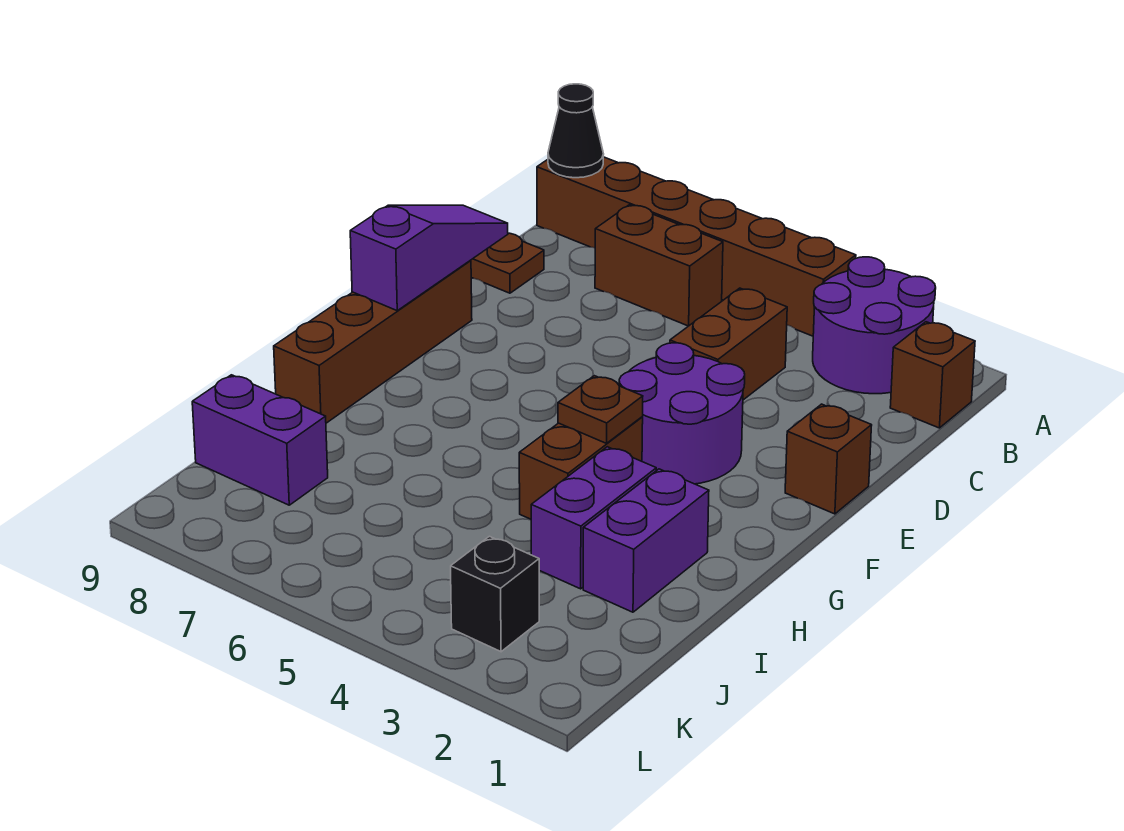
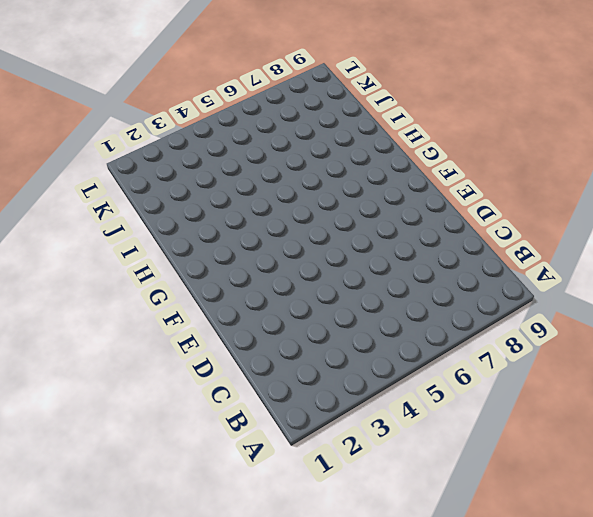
none -> purple round brick A2:B3 level 1
none -> brown brick A4:A9 level 1
none -> brown brick B1 level 1

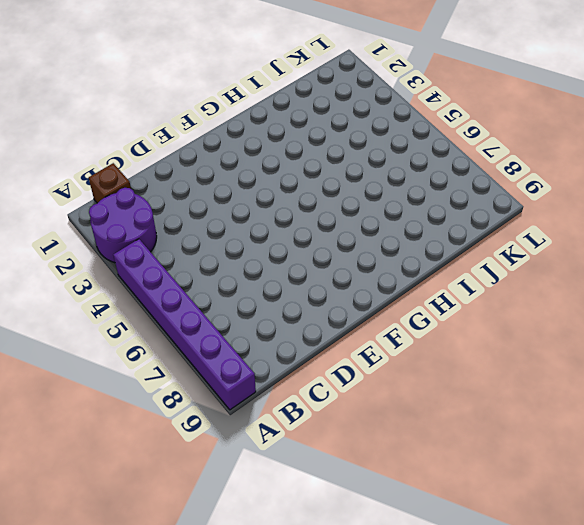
purple brick A4:A9 level 1 -> brown brick A4:A9 level 1
none -> brown brick B6:B7 level 1
none -> brown brick C4:D4 level 1
none -> brown plate C9 level 1

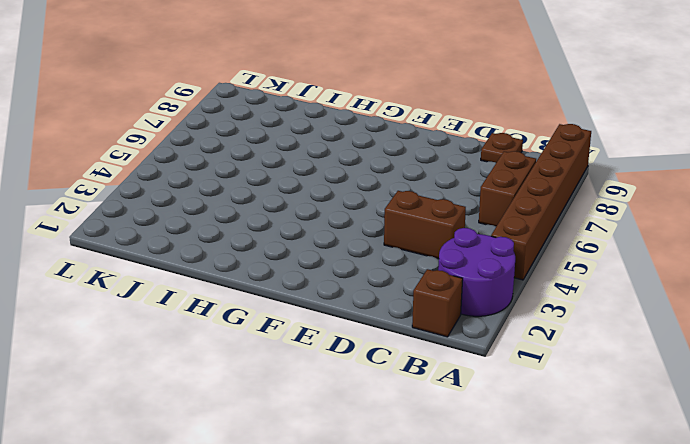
none -> brown brick E1 level 1
none -> purple round brick E3:F4 level 1
none -> brown brick E9:H9 level 1

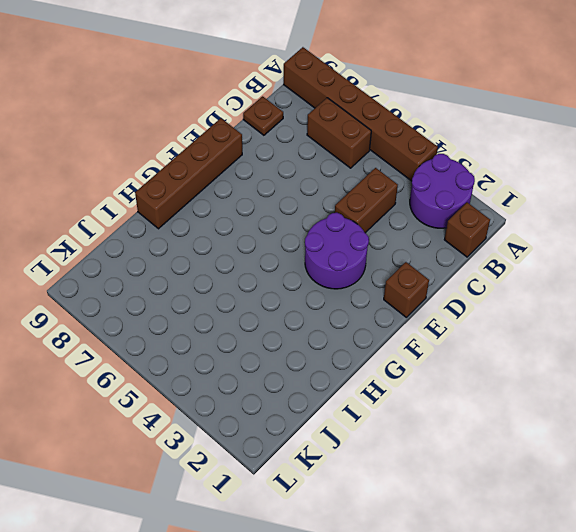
none -> brown brick G4:H4 level 1
none -> purple brick H2:I2 level 1
none -> purple brick H3:I3 level 1

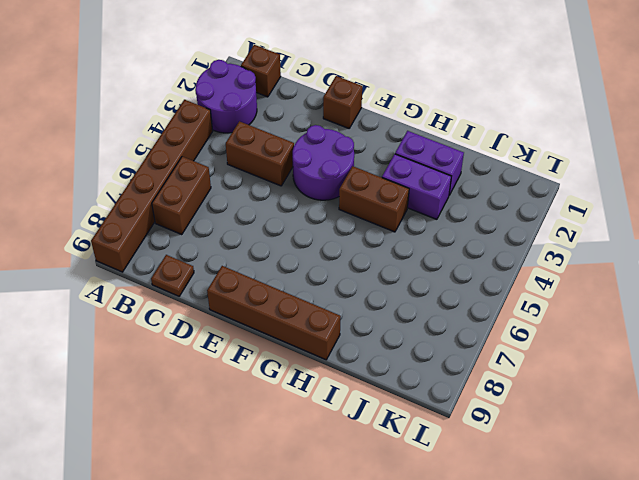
none -> purple brick J8:J9 level 1
none -> black brick K3 level 1
none -> black cone A9 level 2

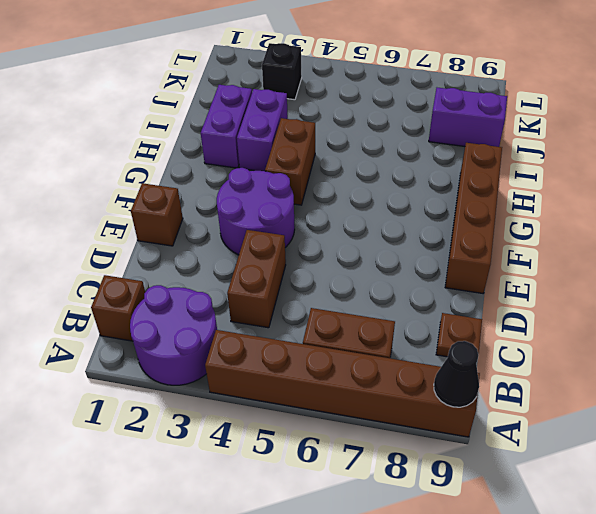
none -> purple slope D9:F9 level 2 top F
none -> brown plate G4 level 2

